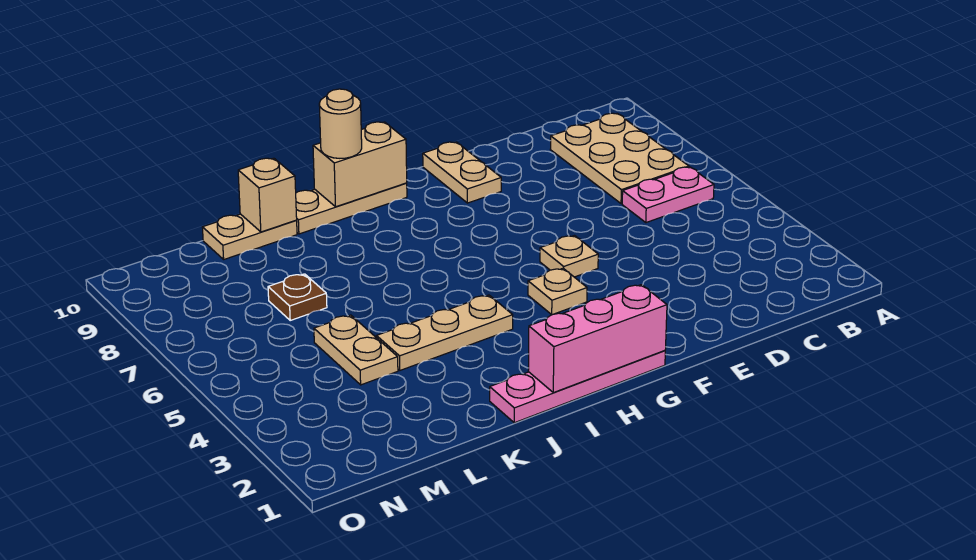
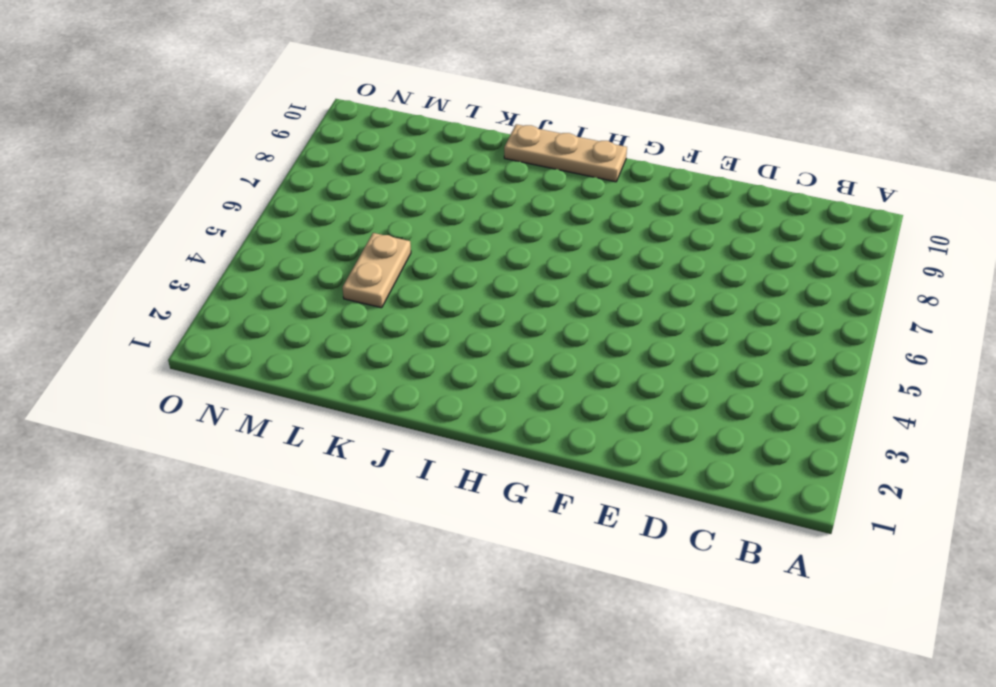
none -> pink plate B6:C6 level 1
none -> tan plate B7:C9 level 1
none -> tan plate F5 level 1

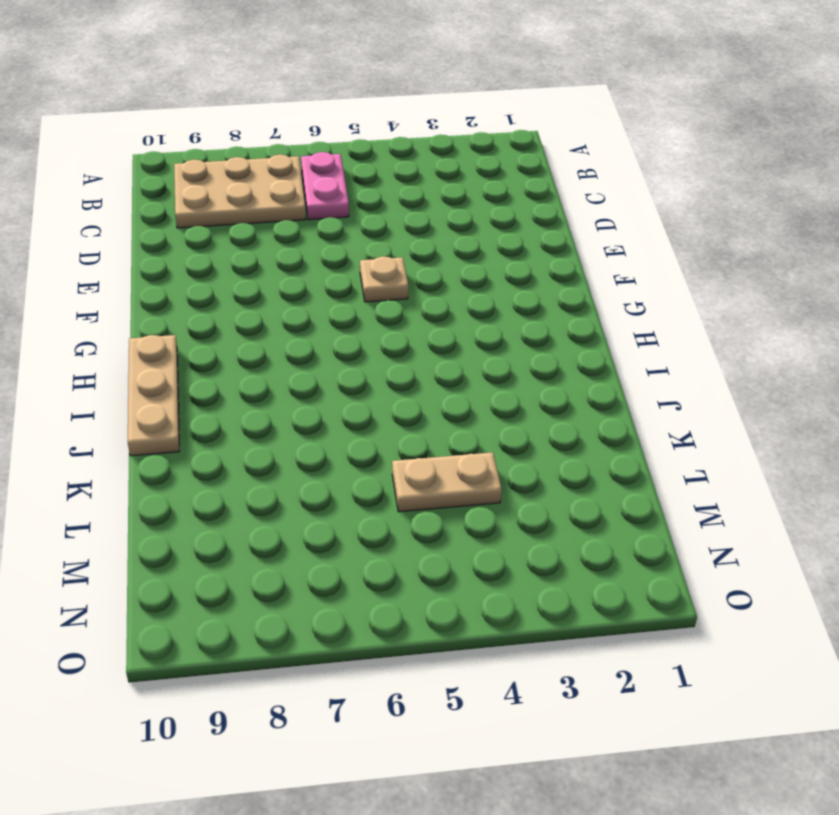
none -> tan plate F9:F10 level 1
none -> pink plate G1:J1 level 1
none -> tan plate G4 level 1

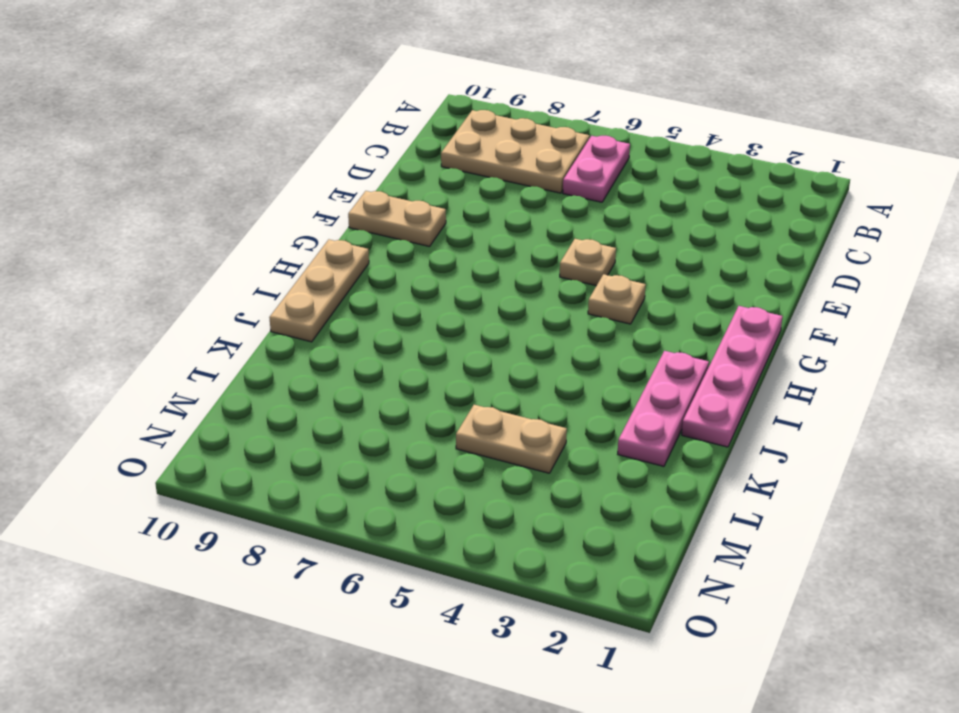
pink plate I2:K2 level 1 -> none
none -> tan plate I4:K4 level 1
none -> tan plate K10:L10 level 1
none -> brown plate L7 level 1

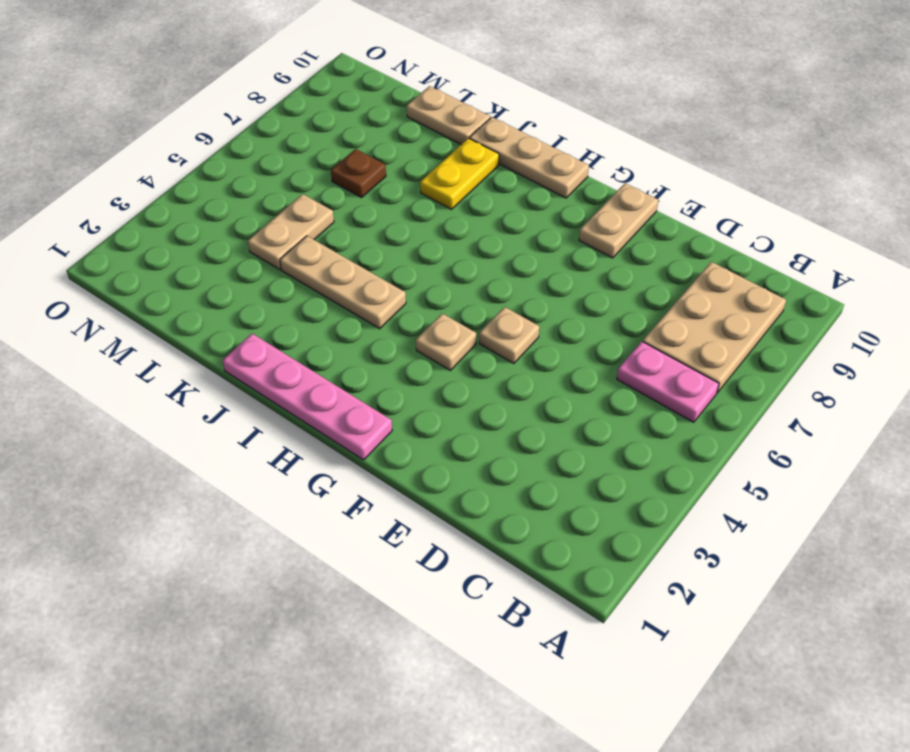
yellow plate J8:J9 level 1 -> none
none -> pink brick G1:I1 level 2
none -> tan brick H10:I10 level 2
none -> tan brick K10 level 2

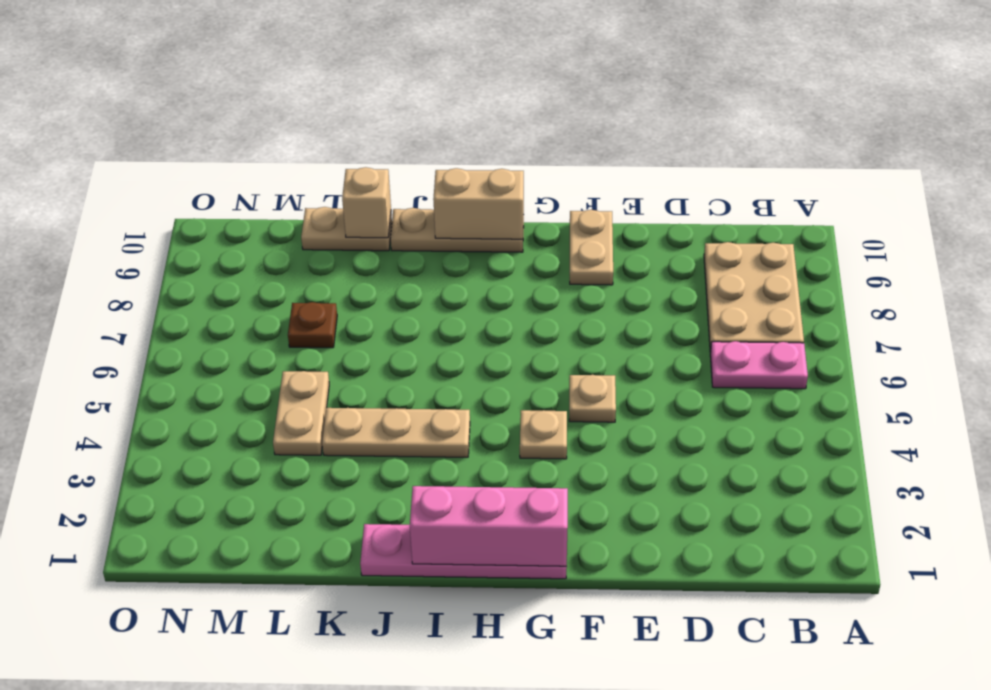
none -> tan round brick I10 level 3

